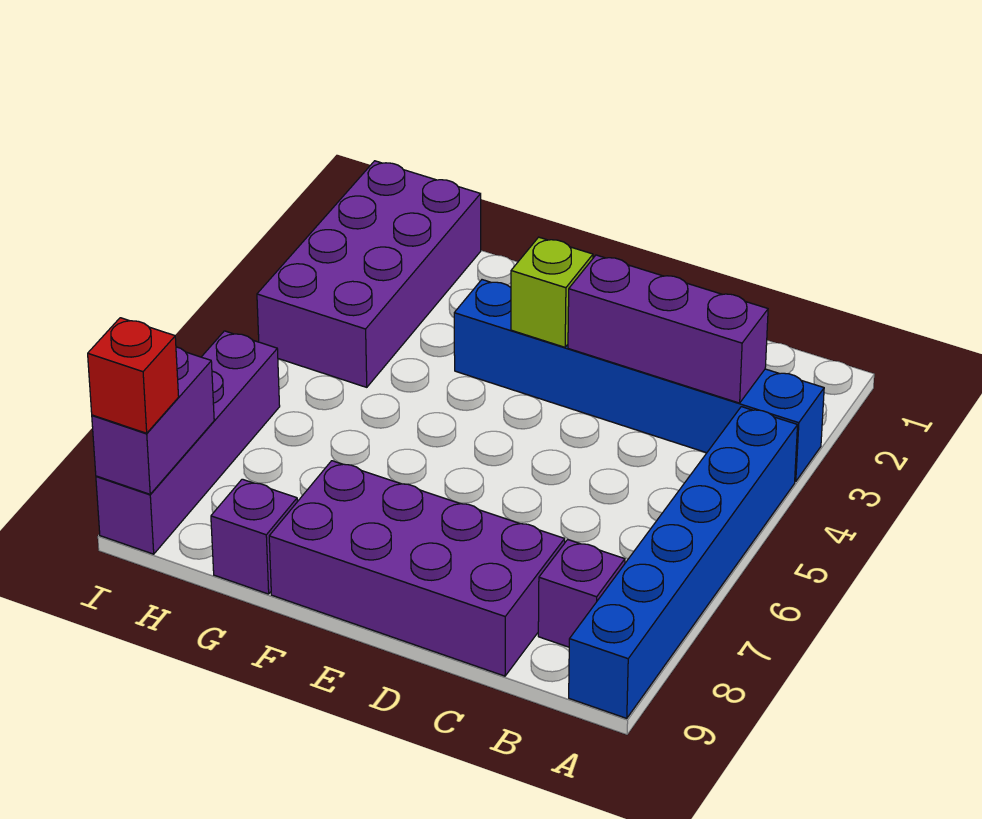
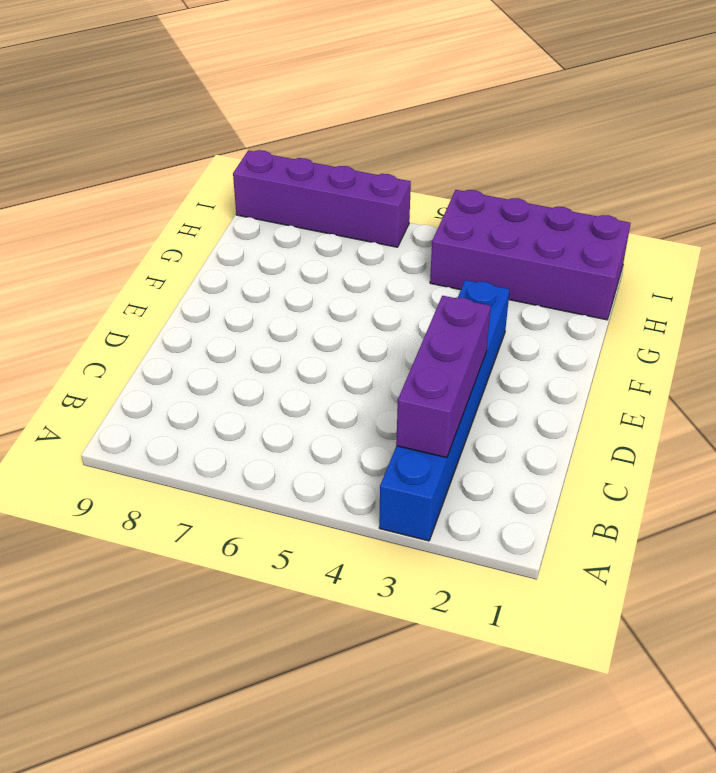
none -> blue brick A4:A9 level 1
none -> purple brick B8 level 1

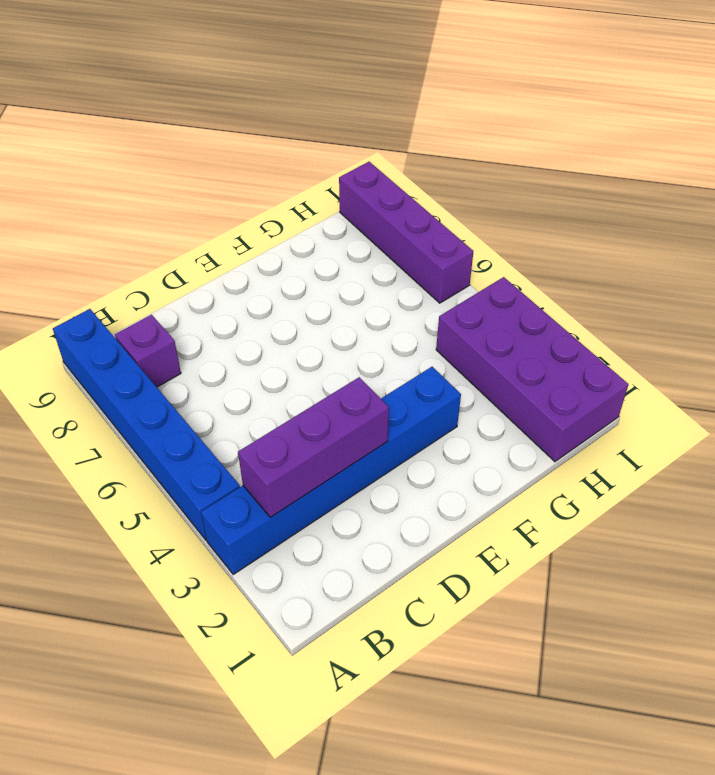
none -> purple brick C8:F9 level 1
none -> purple brick G9 level 1

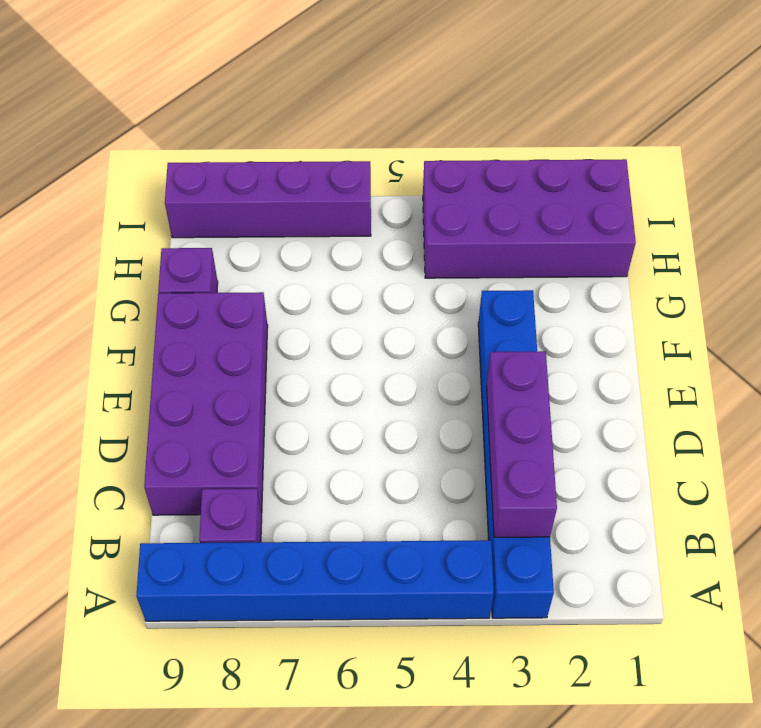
none -> lime brick E3 level 2
none -> purple brick I8:I9 level 2

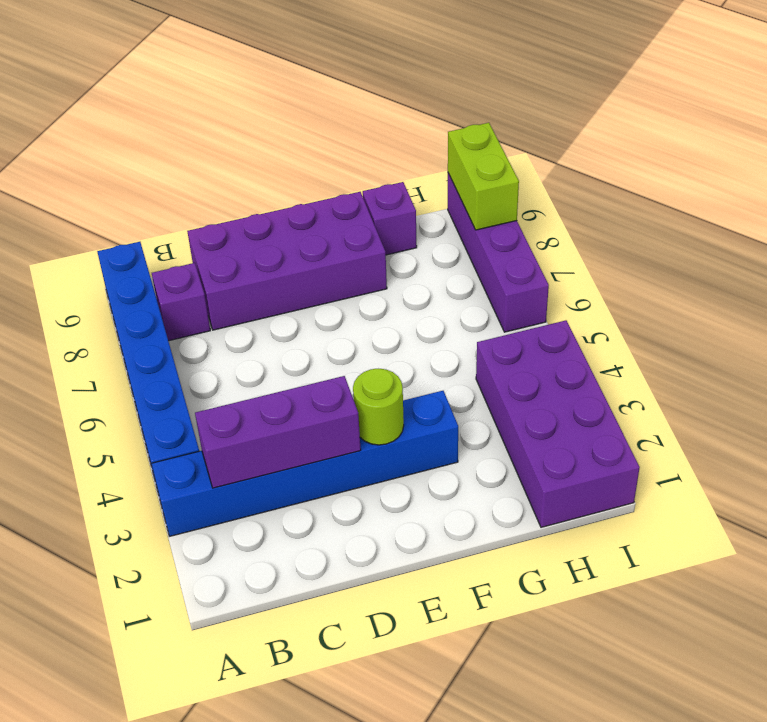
lime round brick E3 level 2 -> lime brick E3 level 2
lime brick I8:I9 level 2 -> purple brick I8:I9 level 2
none -> red brick I9 level 3

